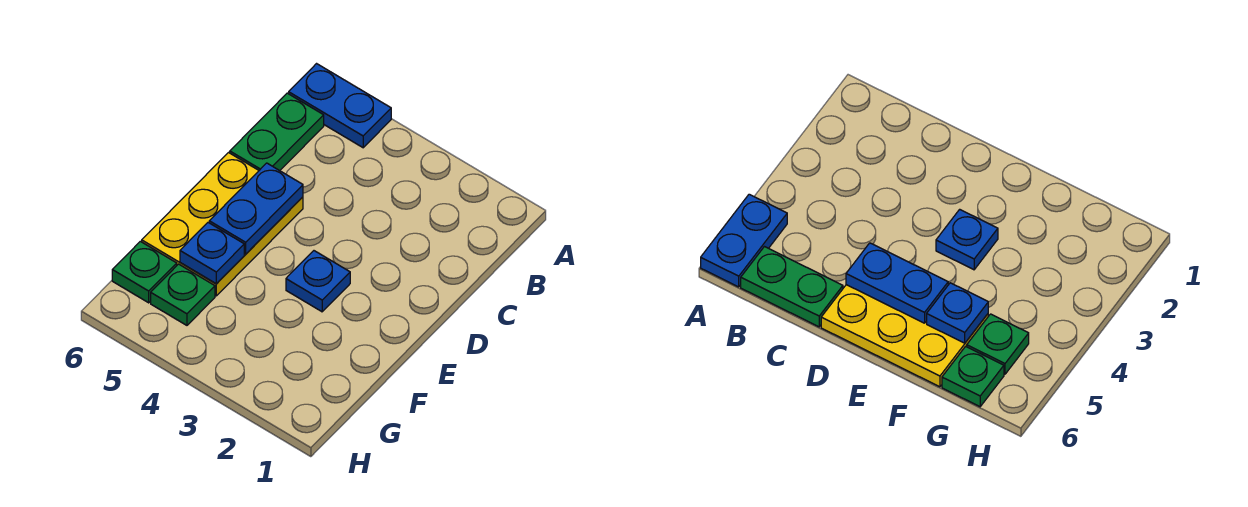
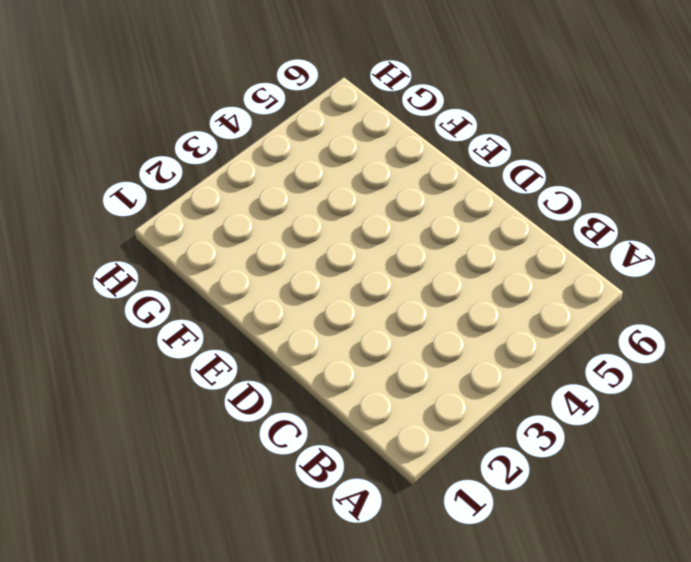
none -> blue plate A5:A6 level 1
none -> green plate B6:C6 level 1

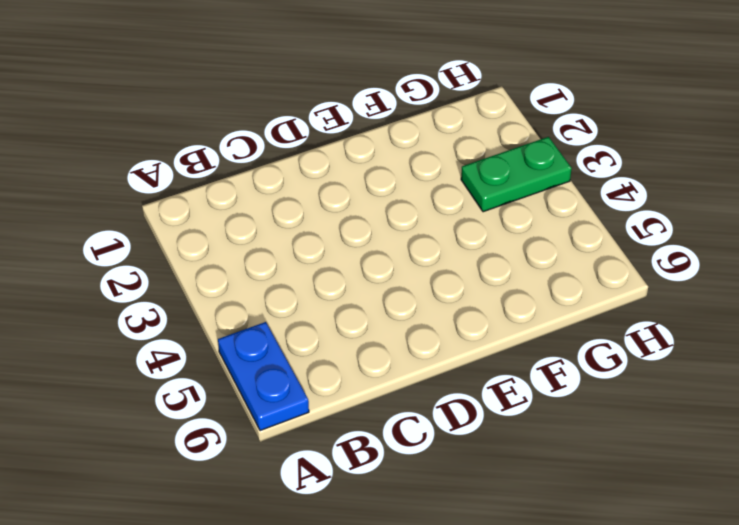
green plate G3:H3 level 1 -> green plate B6:C6 level 1
none -> yellow plate D5:F6 level 1
none -> blue plate E3 level 1

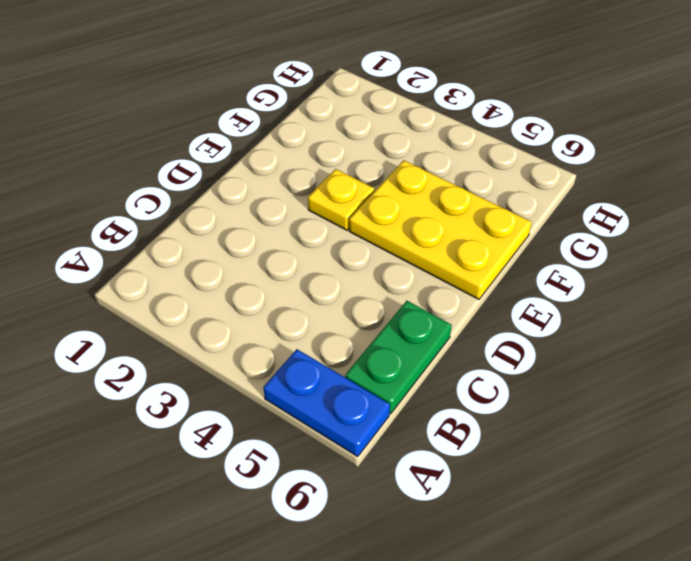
yellow plate E3 level 1 -> blue plate E3 level 1
yellow plate E4:F6 level 1 -> yellow plate D5:F6 level 1
none -> green plate G5 level 1
none -> green plate G6 level 1

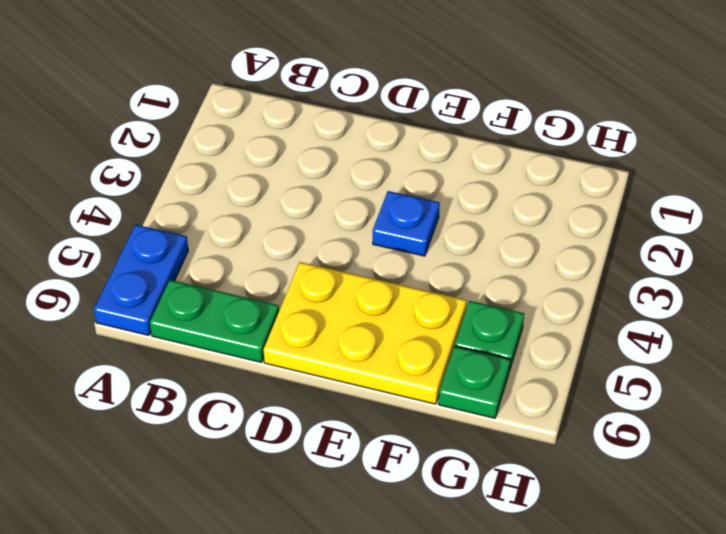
none -> blue plate D5:E5 level 2
none -> blue plate F5 level 2

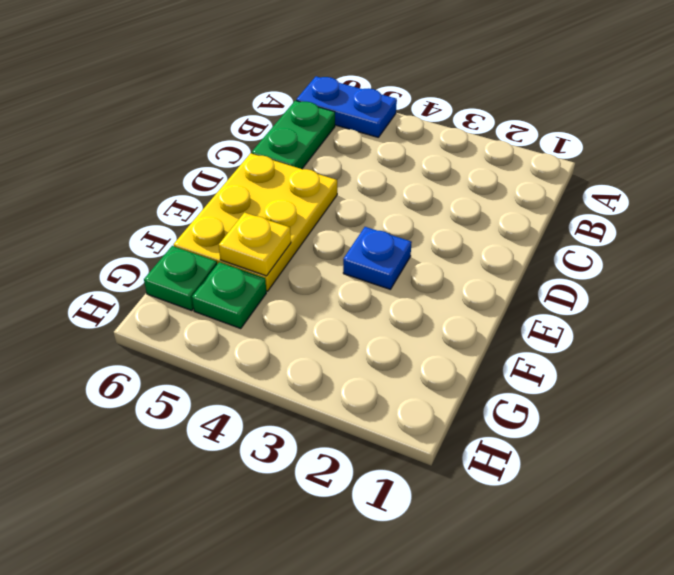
yellow plate F5 level 2 -> blue plate F5 level 2
none -> blue plate D5:E5 level 2

